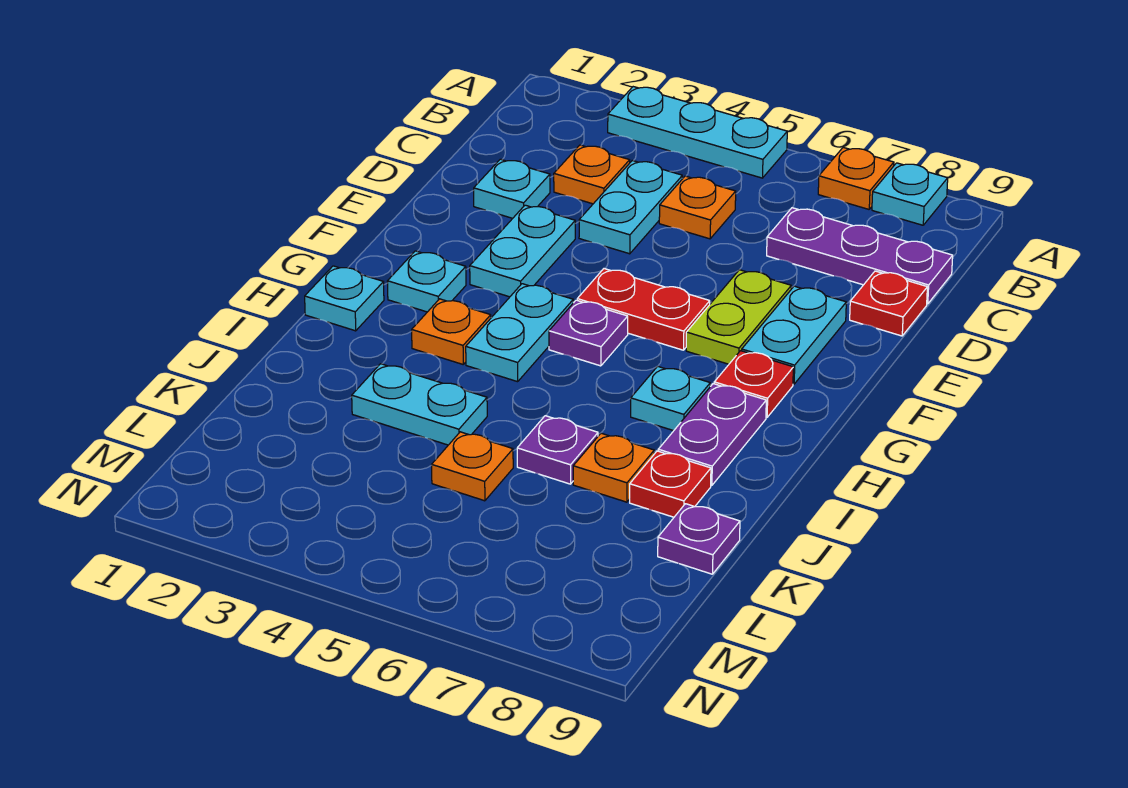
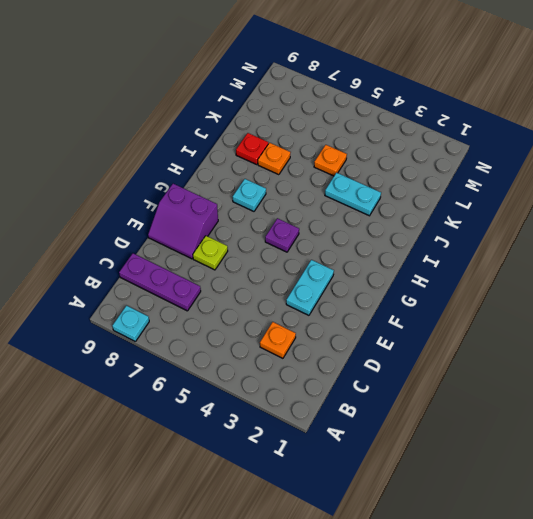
lime plate E7 level 1 -> lime plate E7:F7 level 1
purple slope E8:F9 level 1 top F -> cyan plate E8:F8 level 1
none -> cyan plate A3:A5 level 1
none -> orange plate A7 level 1
none -> cyan plate C4:D4 level 1

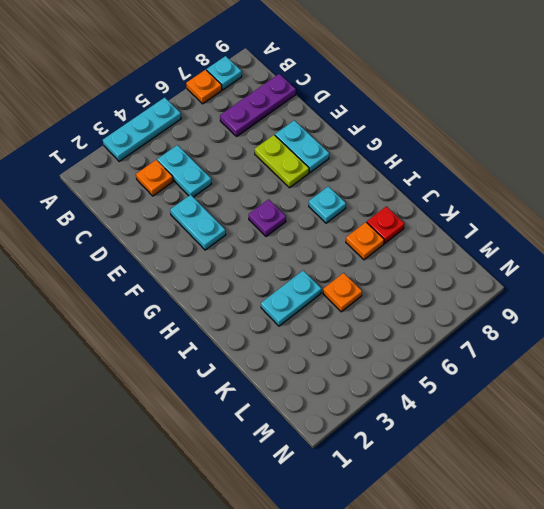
none -> orange plate C5 level 1
none -> cyan plate D2 level 1
none -> red plate D9 level 1

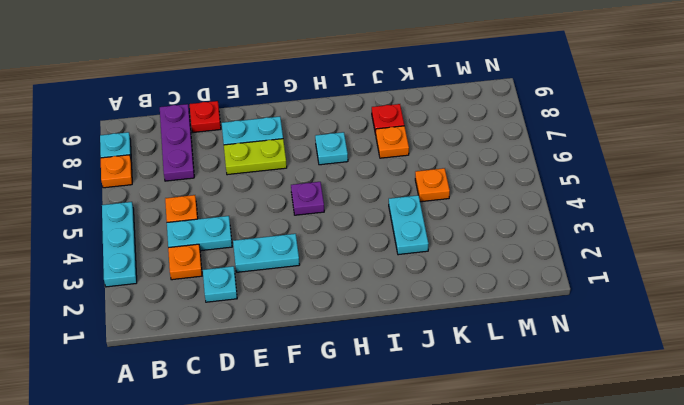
none -> red plate F5:F6 level 1
none -> cyan plate G2 level 1
none -> cyan plate G4:H4 level 1

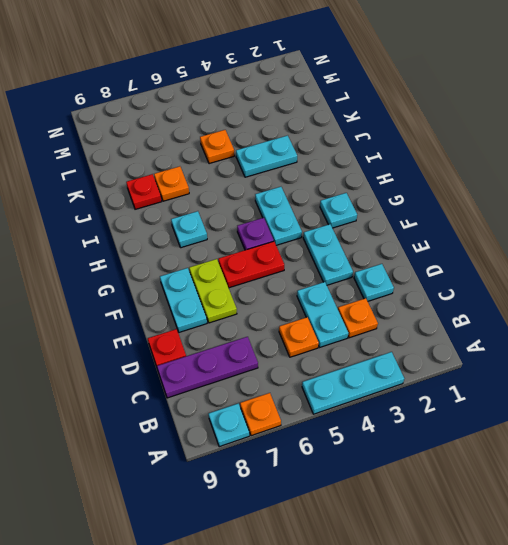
none -> red plate G8 level 1
none -> cyan plate H1 level 1
none -> orange plate H3 level 1

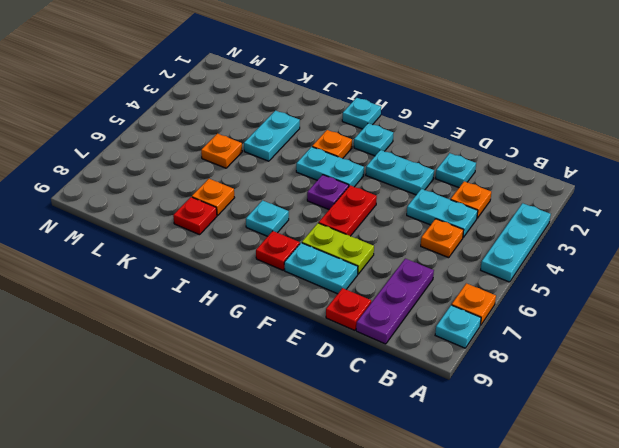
none -> purple plate H8:I8 level 1
none -> purple plate J6 level 1
none -> purple plate K9 level 1

